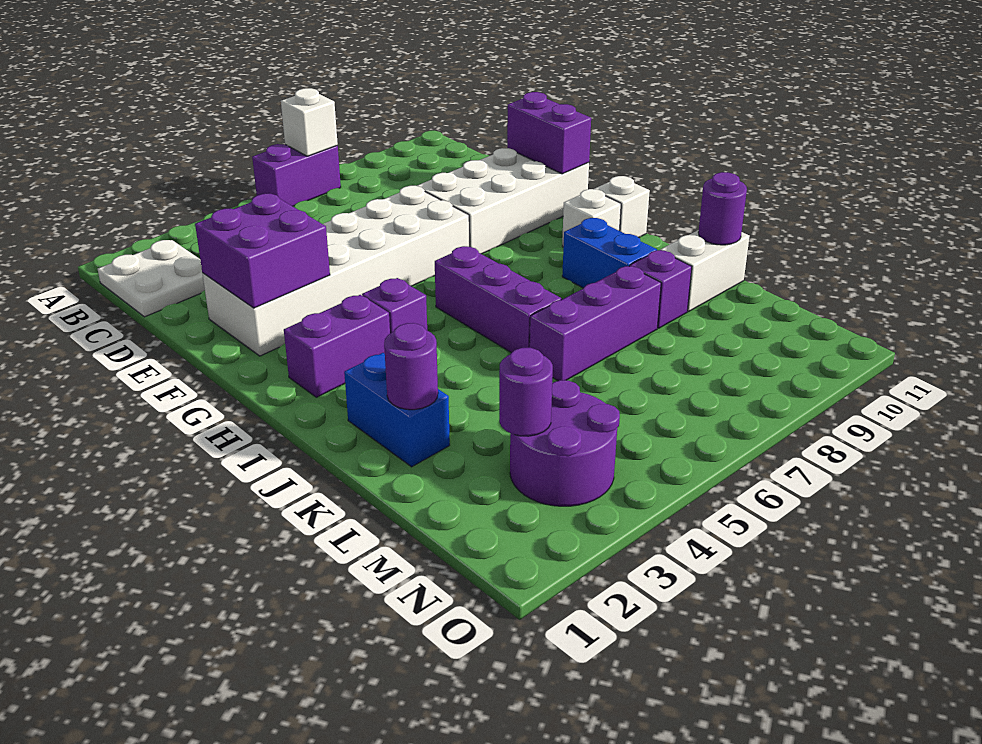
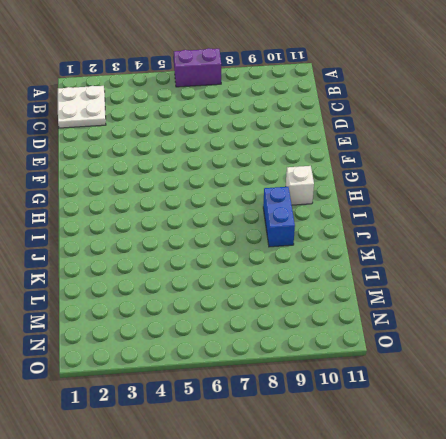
none -> white brick E2:F7 level 1
none -> white brick E8:F11 level 1
none -> purple brick H2:H3 level 1

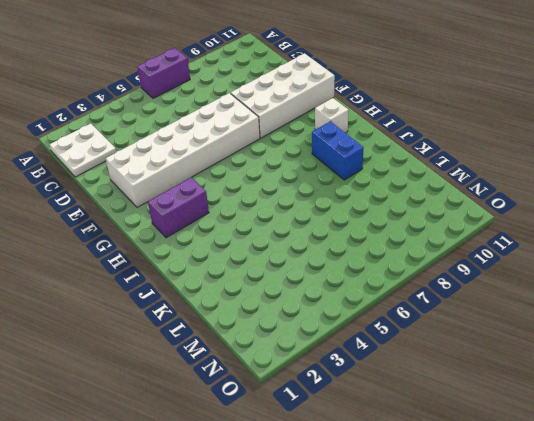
none -> purple brick H4 level 1
none -> purple brick H6:J6 level 1
none -> white brick H11 level 1

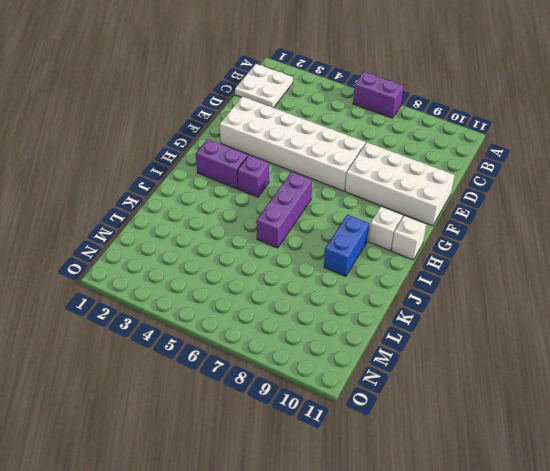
none -> blue brick J2:K2 level 1
none -> purple brick K6:K8 level 1
none -> purple brick K9 level 1

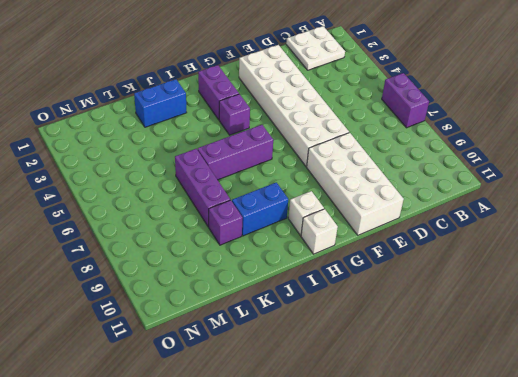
none -> white brick K10:K11 level 1
none -> purple round brick M3:N4 level 1
none -> white brick A7 level 2

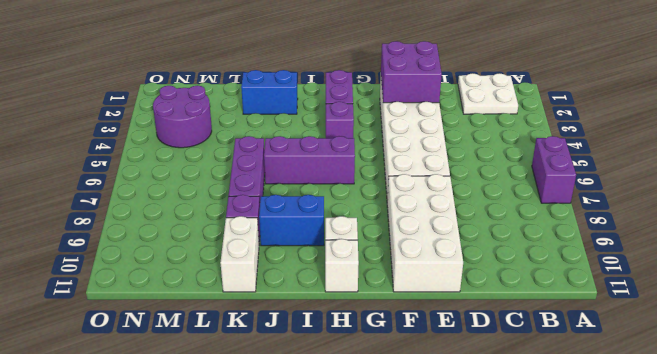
none -> white brick A7 level 2
none -> purple brick E11:F11 level 2
none -> purple round brick K2 level 2

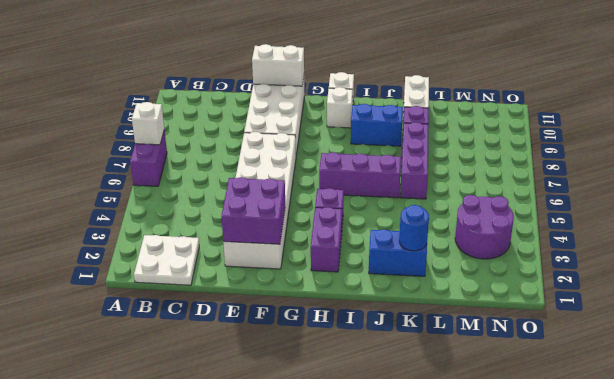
white brick E11:F11 level 2 -> purple brick E11:F11 level 2
blue round brick K2 level 2 -> purple round brick K2 level 2
none -> purple round brick K11 level 2
none -> purple round brick M3 level 2

